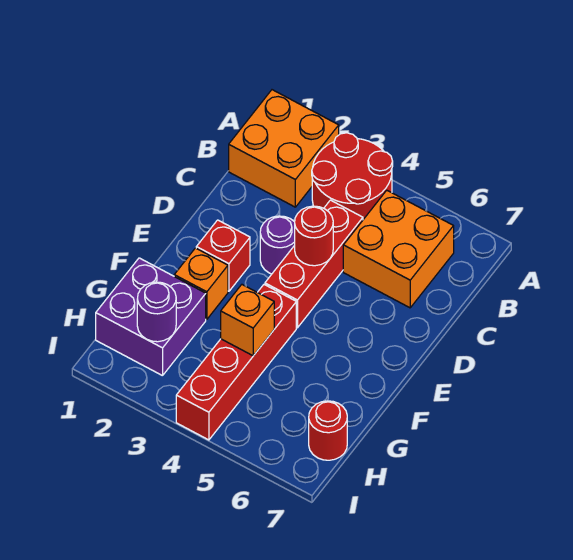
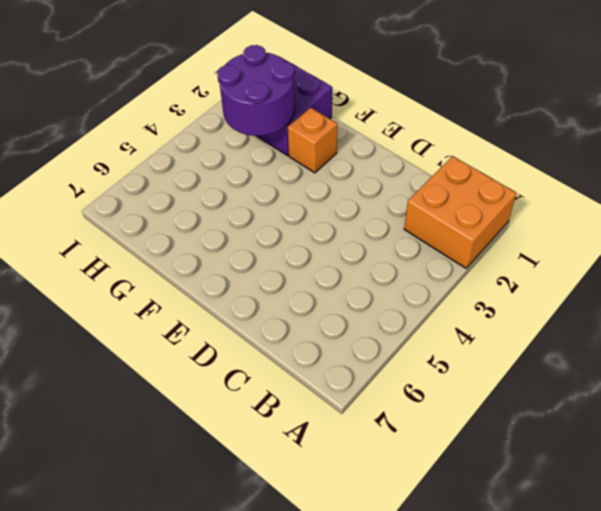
purple round brick G2:H3 level 2 -> purple round brick H2 level 2
none -> red round brick A3:B4 level 1
none -> orange brick B5:C6 level 1
none -> red brick C4:E4 level 1

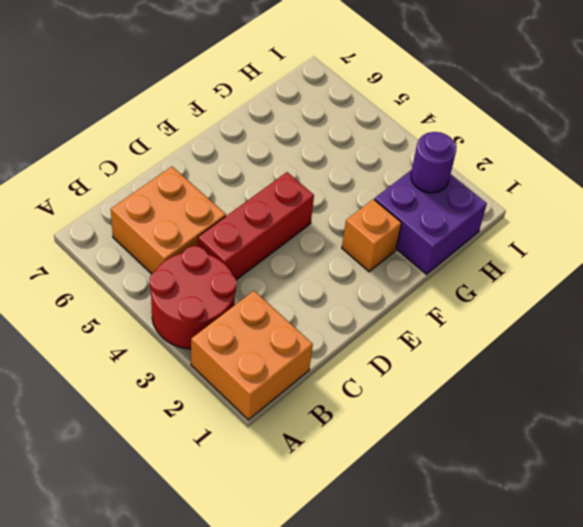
none -> purple round brick D3 level 1
none -> red brick E2 level 1
none -> red brick F4:I4 level 1

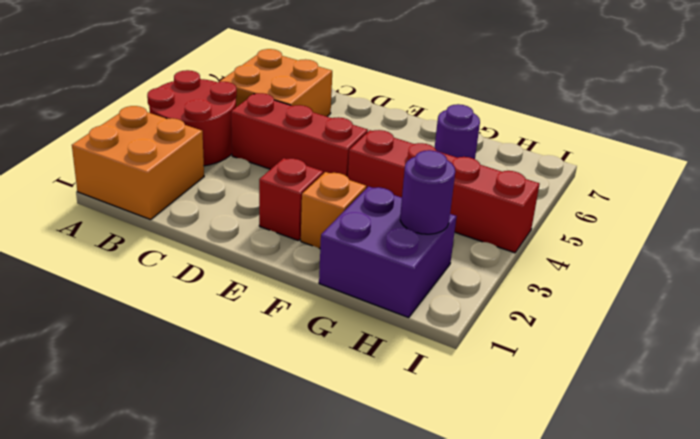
purple round brick G6 level 1 -> purple round brick D3 level 1
none -> red round brick H7 level 1
none -> red round brick D4 level 2
none -> orange brick G4 level 2

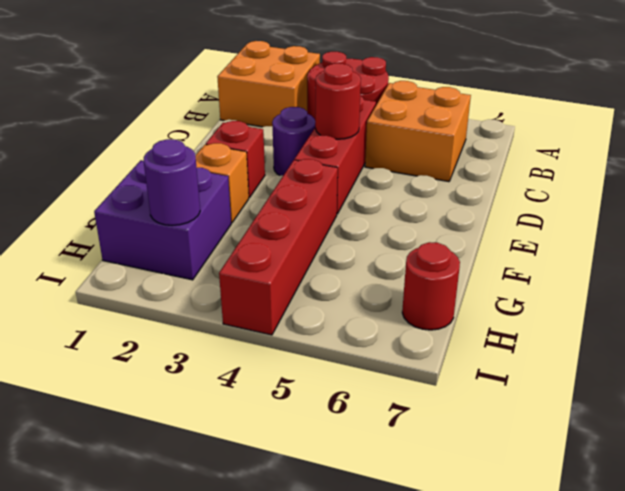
none -> orange brick G4 level 2

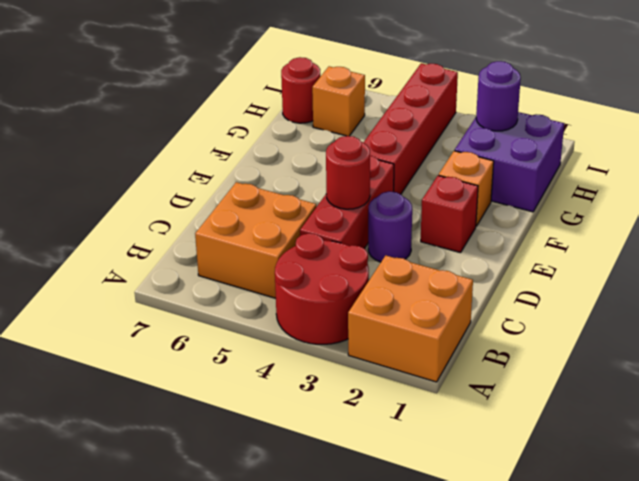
orange brick H6 level 1 -> orange brick G4 level 2

